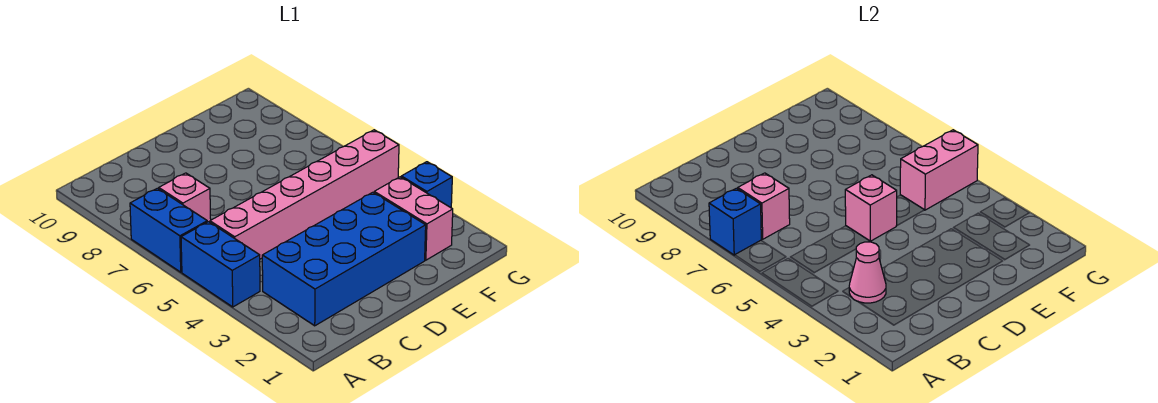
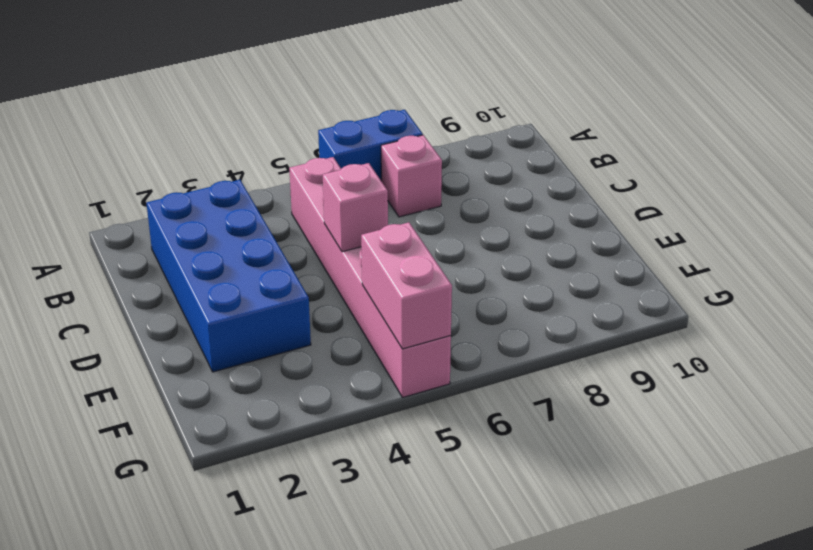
none -> blue brick A4:A5 level 1
none -> pink brick F2:F3 level 1
none -> blue brick G3 level 1

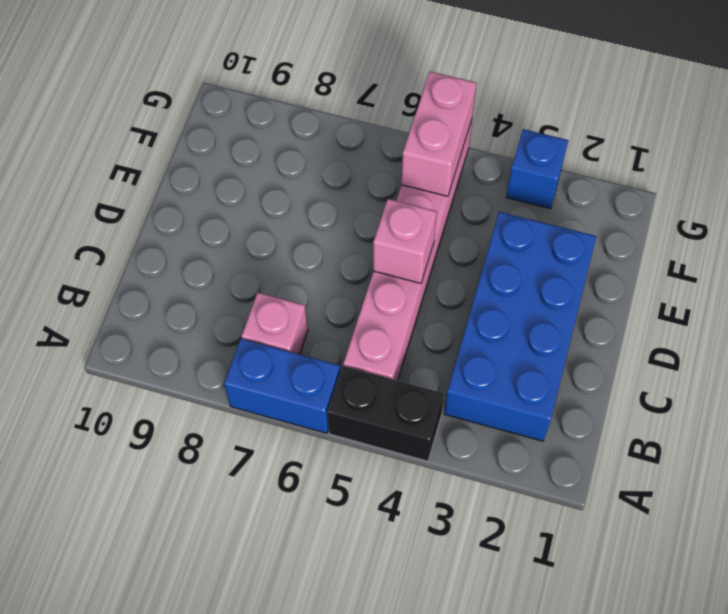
black brick A4:A5 level 1 -> blue brick A4:A5 level 1
none -> pink brick F2:F3 level 1
none -> blue brick A7 level 2
none -> pink cone B3 level 2

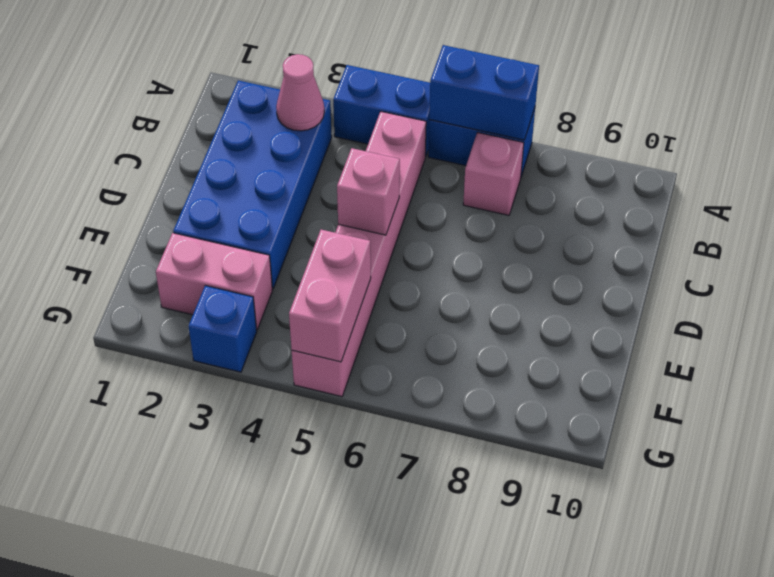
blue brick A6:A7 level 2 -> blue brick A7 level 2
none -> pink brick B7 level 2

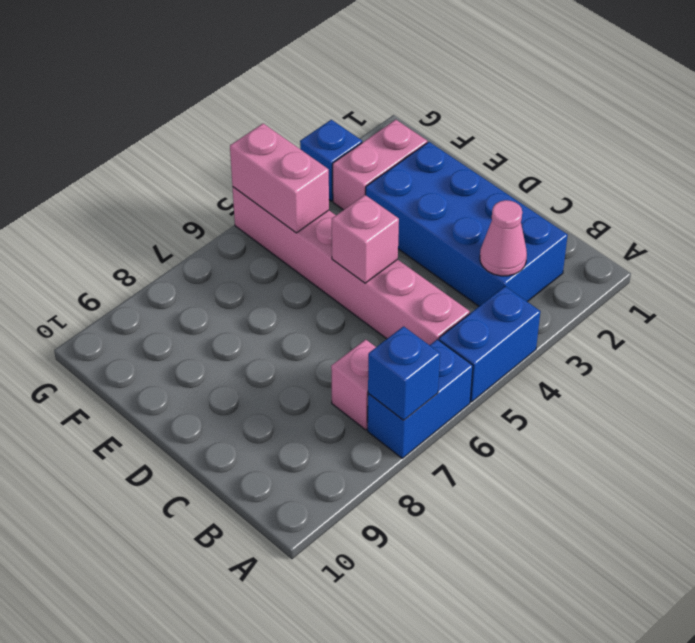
none -> pink brick B7 level 2

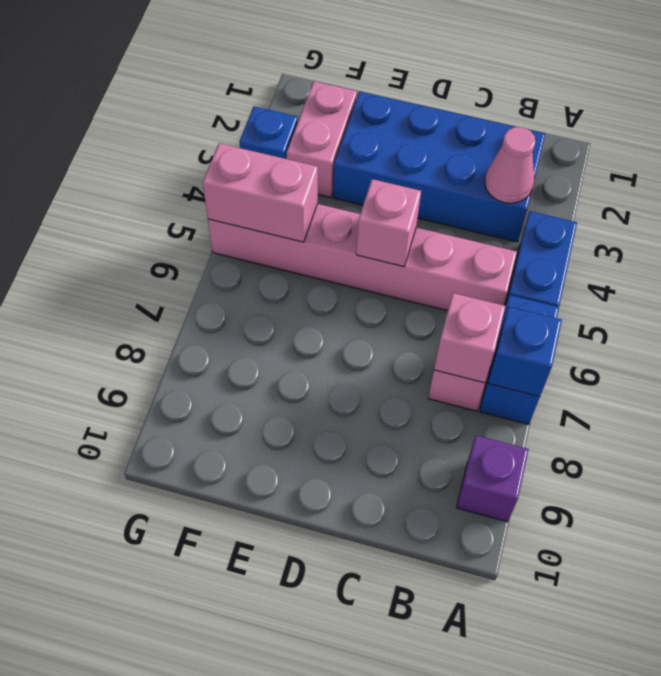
purple brick A9 level 1 -> none

